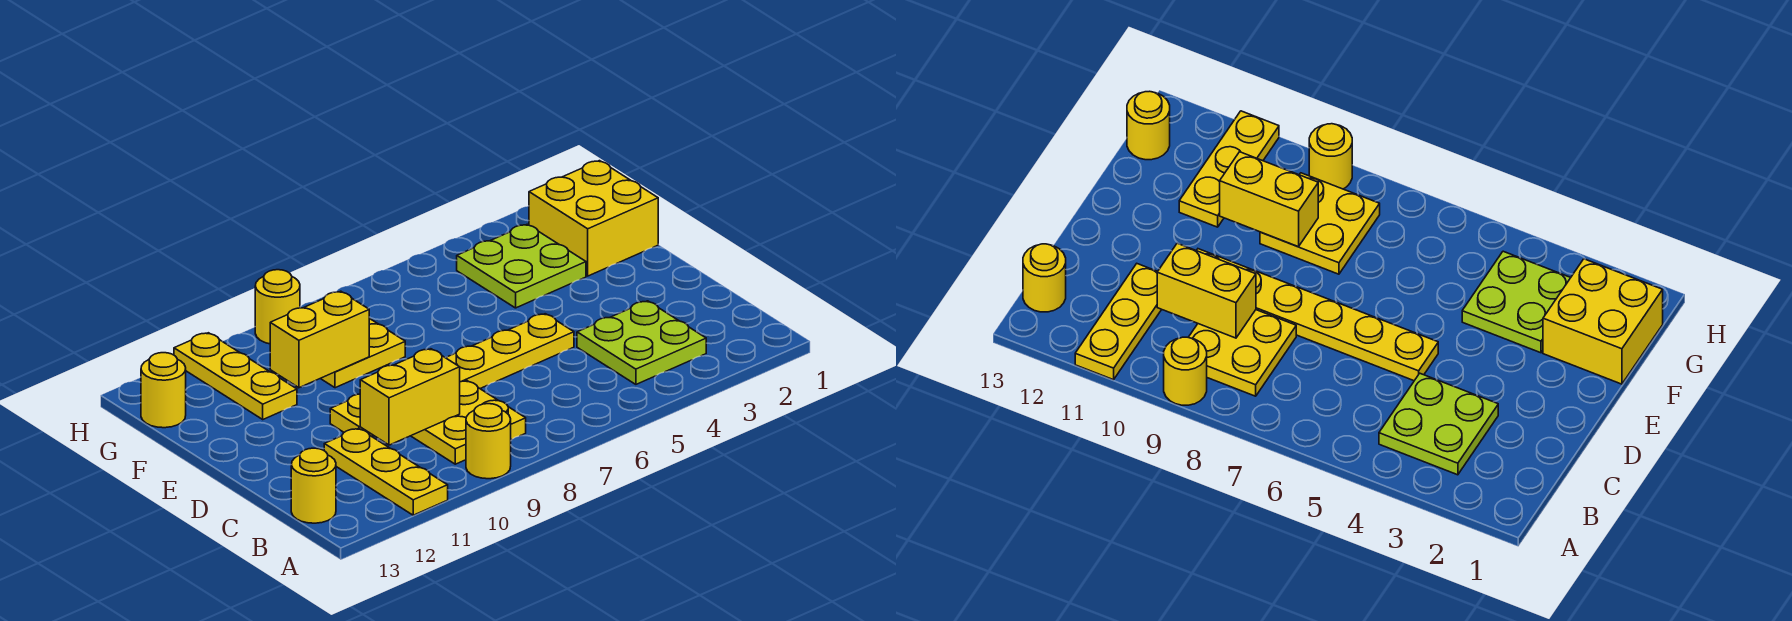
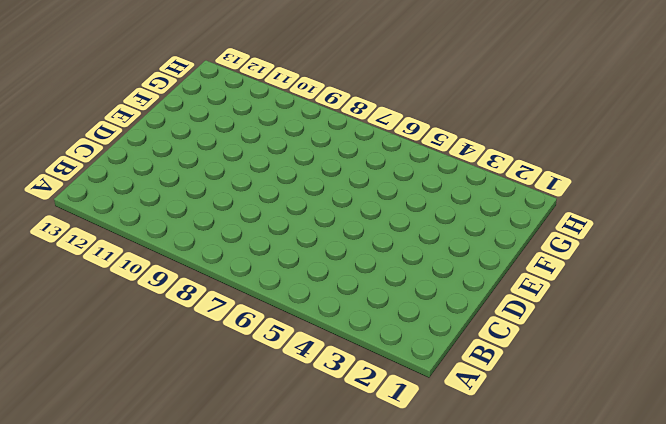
none -> yellow round brick A9 level 1
none -> yellow plate A11:C11 level 1
none -> lime plate B3:C4 level 1

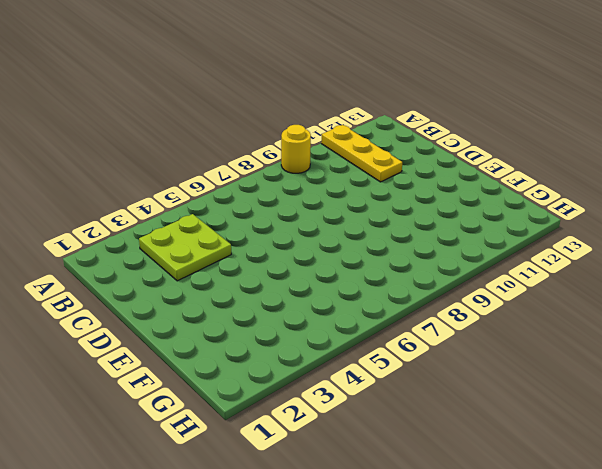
none -> yellow plate B8:C9 level 1
none -> yellow round brick B13 level 1
none -> yellow plate D5:D10 level 1

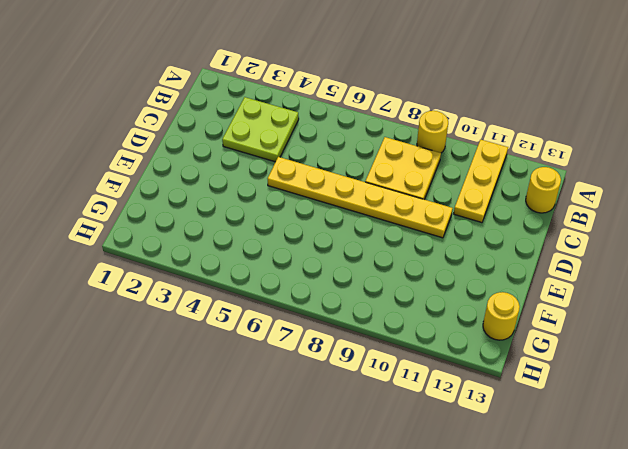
none -> yellow brick F1:G2 level 1
none -> lime plate F3:G4 level 1
none -> yellow plate F8:G9 level 1

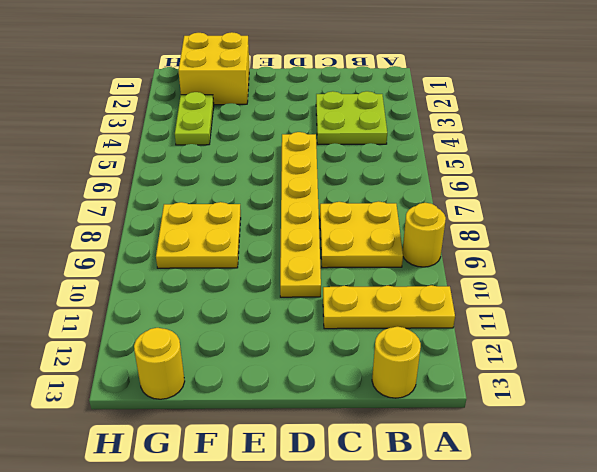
lime plate G3:G4 level 1 -> lime plate F3:G4 level 1
none -> yellow plate F11:H11 level 1
none -> yellow round brick H9 level 1
none -> yellow brick C9:C10 level 2

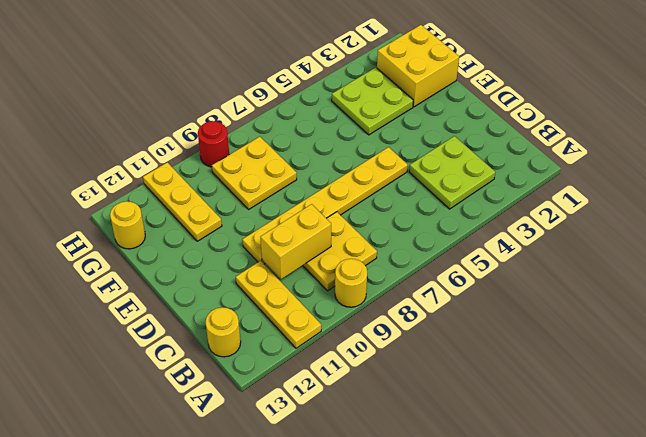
red round brick H9 level 1 -> yellow round brick H9 level 1
none -> yellow brick F9:F10 level 2

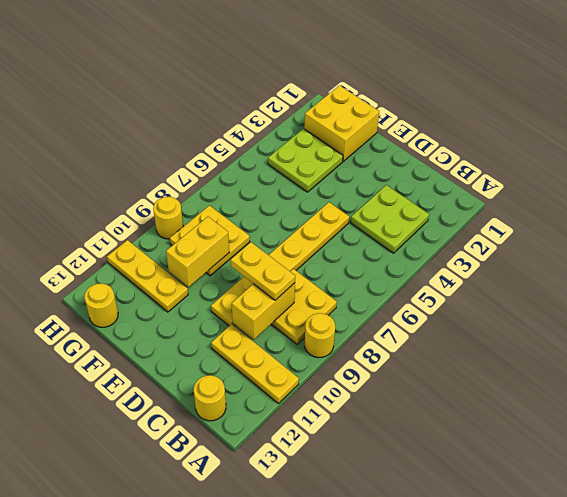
yellow plate C9:D9 level 3 -> none

